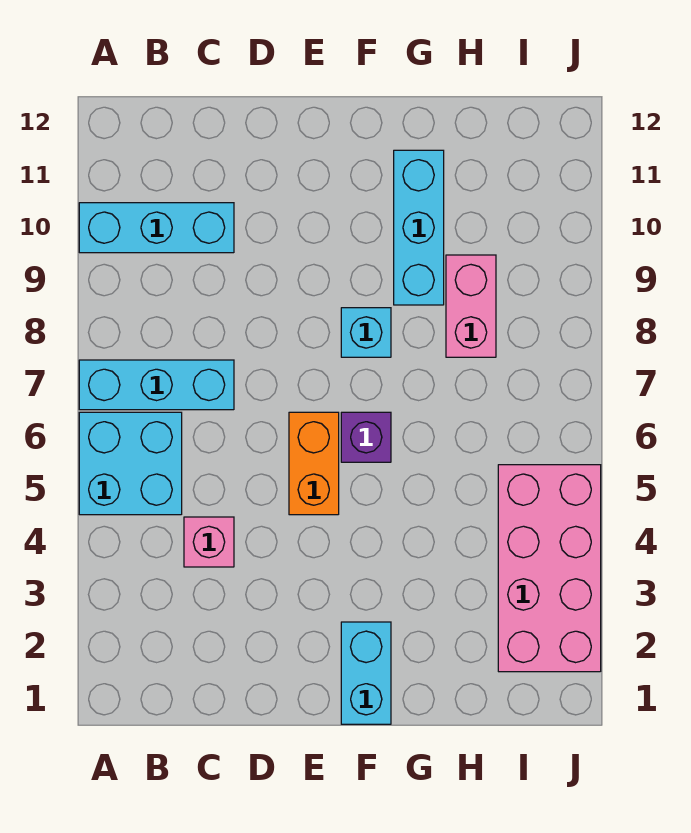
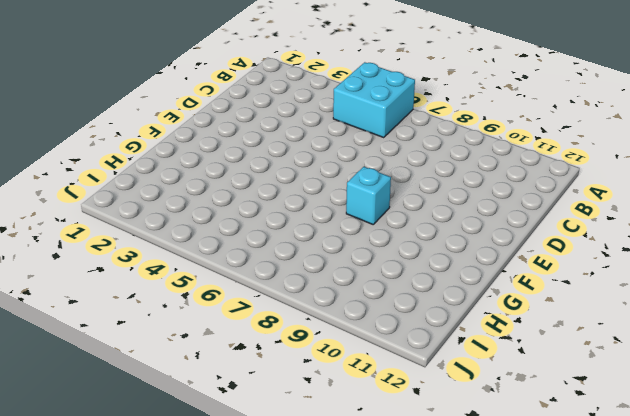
none -> cyan brick A7:C7 level 1
none -> cyan brick A10:C10 level 1

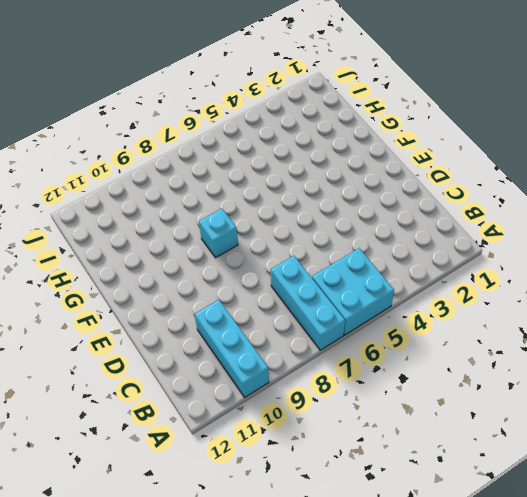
none -> pink brick C4 level 1
none -> orange brick E5:E6 level 1

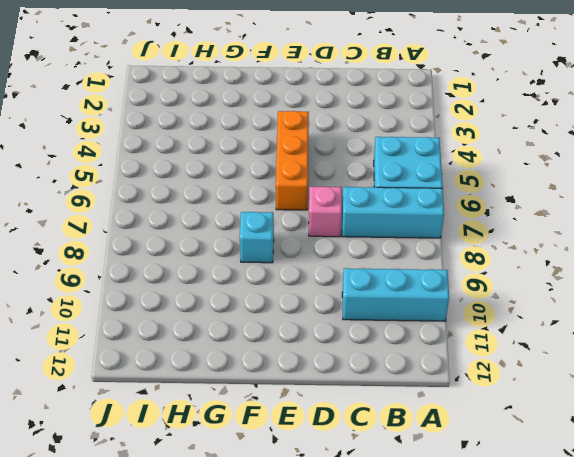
pink brick D7 level 1 -> pink brick C4 level 1
orange brick E4:E6 level 1 -> orange brick E5:E6 level 1
none -> cyan brick F1:F2 level 1
none -> purple brick F6 level 1

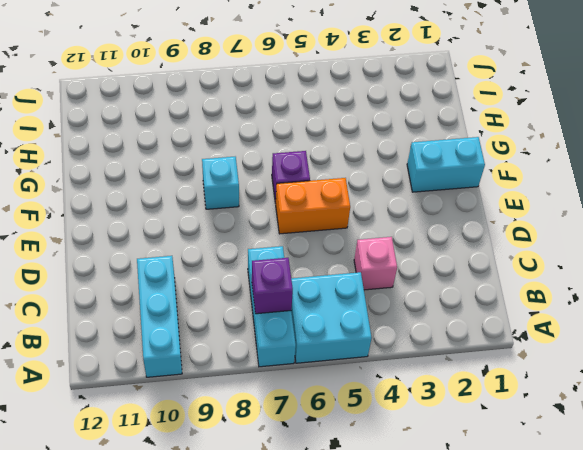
purple brick B7 level 2 -> none
none -> cyan brick G9:G11 level 1
none -> pink brick H8:H9 level 1

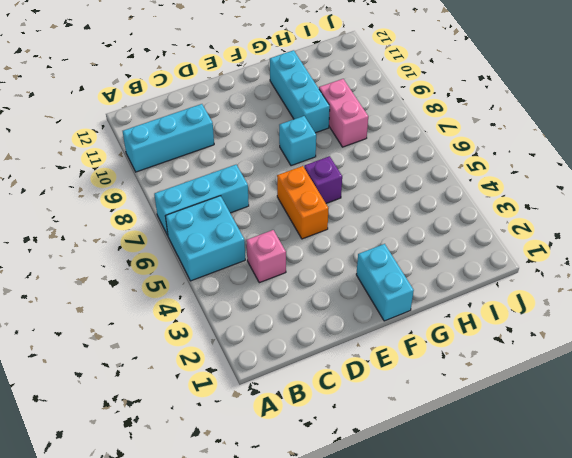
none -> pink brick I2:J5 level 1

